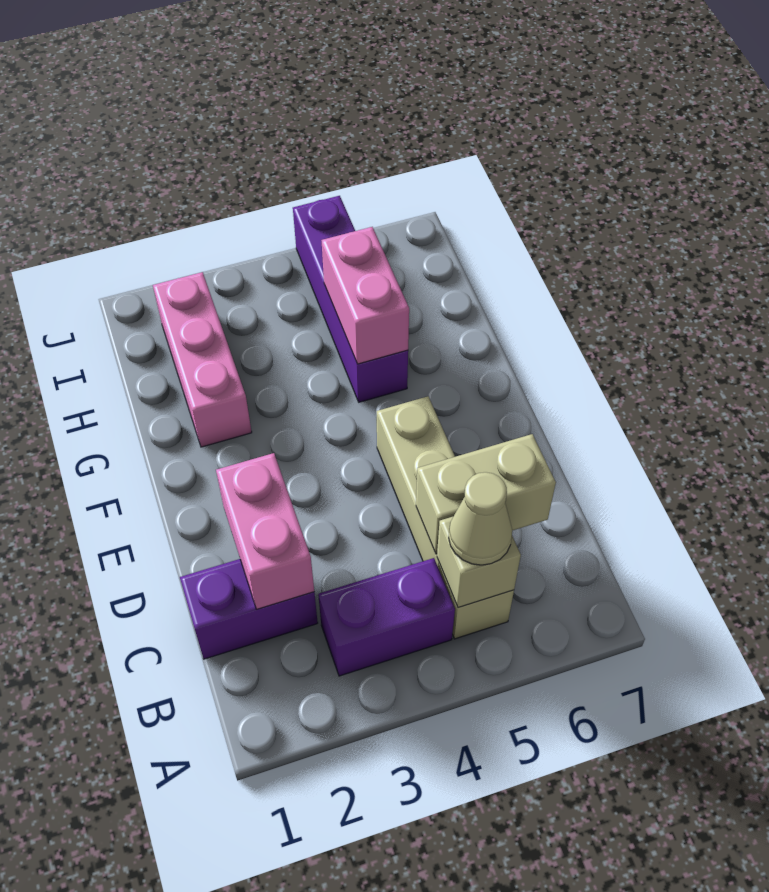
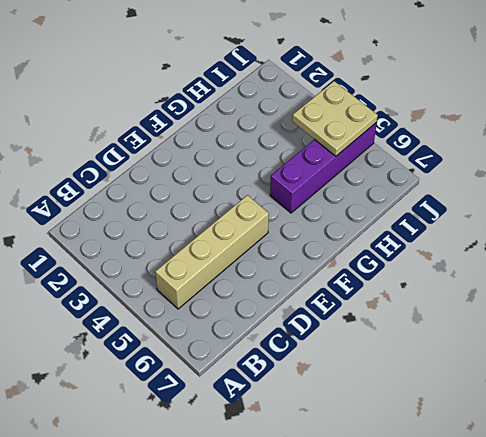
tan plate I4:J5 level 2 -> none
none -> purple brick B3:B4 level 1
none -> purple brick C1:C2 level 1

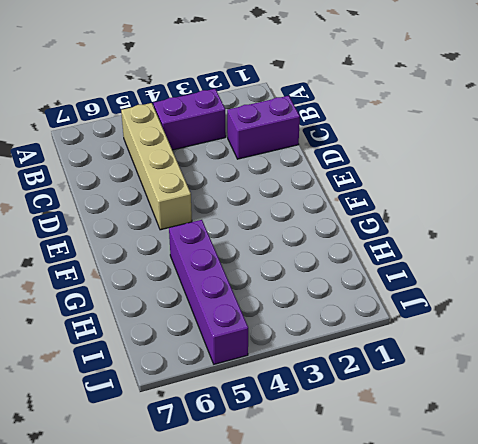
none -> pink brick G2:I2 level 1
none -> tan brick B5 level 2

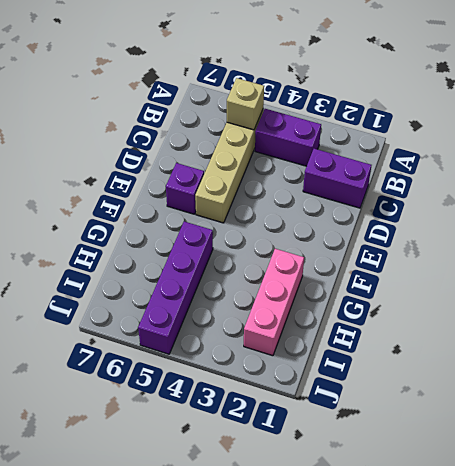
purple brick E6 level 1 -> none
none -> pink brick C2:D2 level 2
none -> tan brick C5:C6 level 2

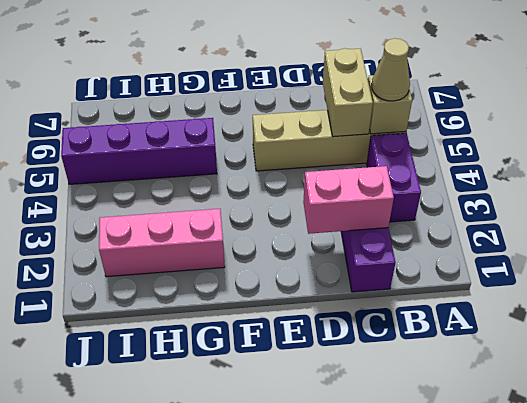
none -> pink brick G5:H5 level 2

